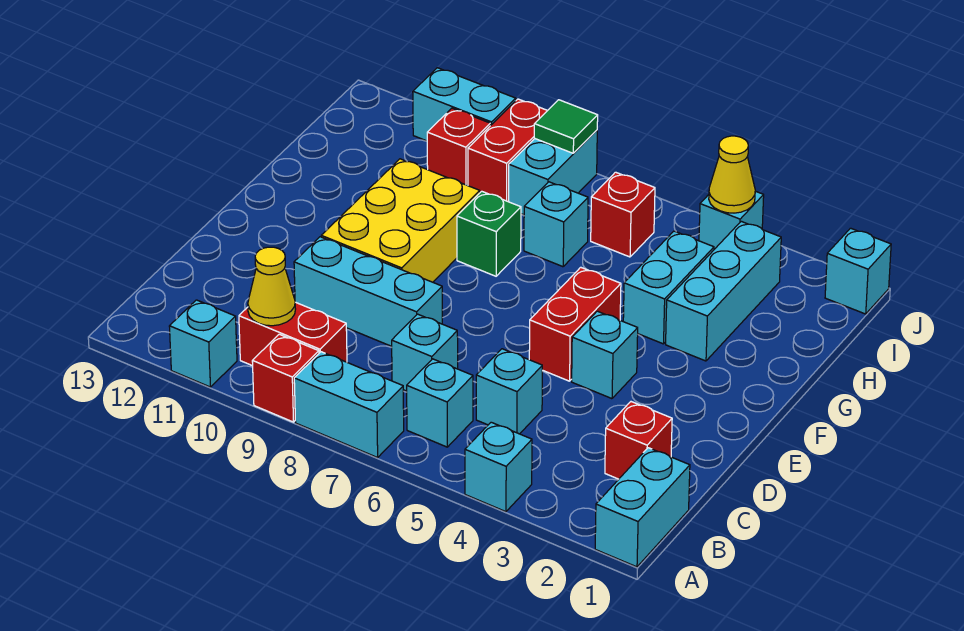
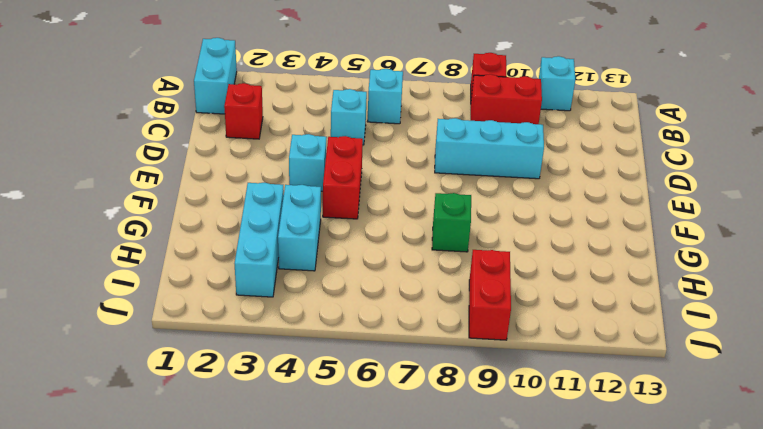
none -> cyan brick A4 level 1
none -> cyan brick A7:A8 level 1
none -> cyan brick C7 level 1

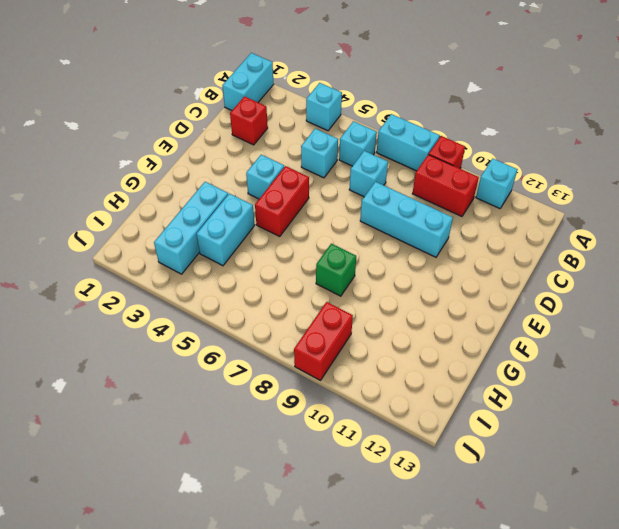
none -> yellow brick E9:G10 level 1
none -> cyan brick H7 level 1
none -> red brick I6 level 1

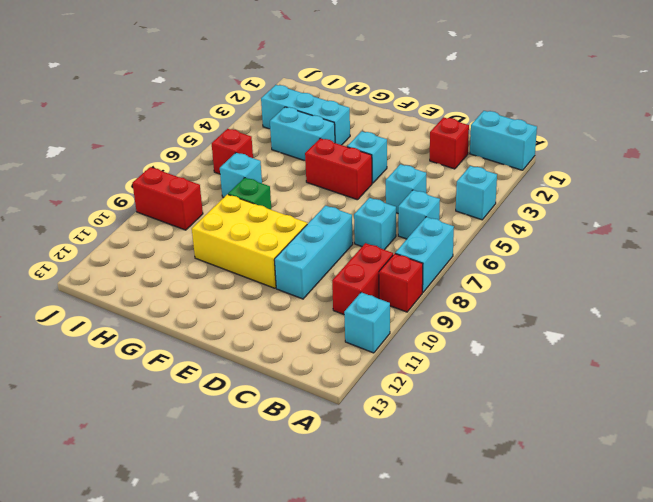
none -> cyan brick I8:J8 level 1
none -> red brick I10 level 1
none -> cyan brick J1 level 1

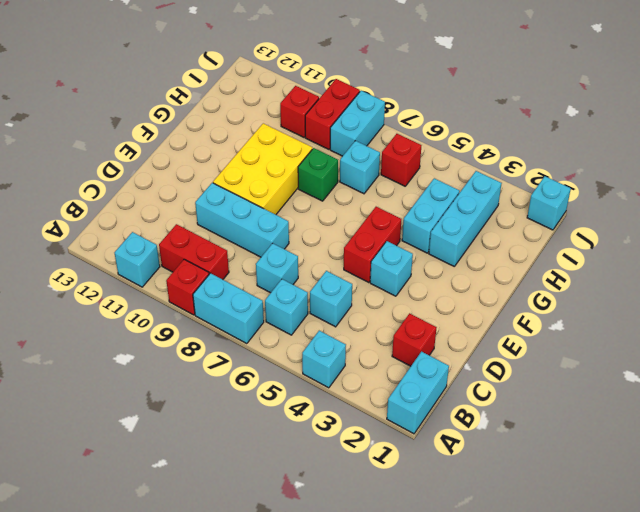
none -> cyan brick J4 level 1
none -> cyan brick J10:J11 level 1
none -> yellow cone B10 level 2

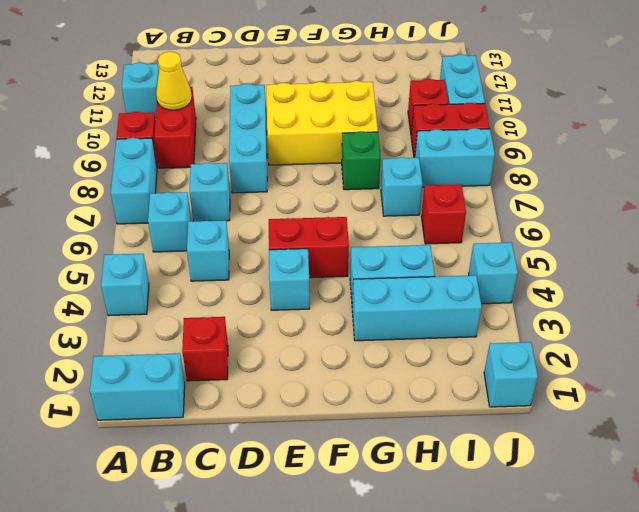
none -> yellow cone J4 level 2
none -> green tile J8 level 2

